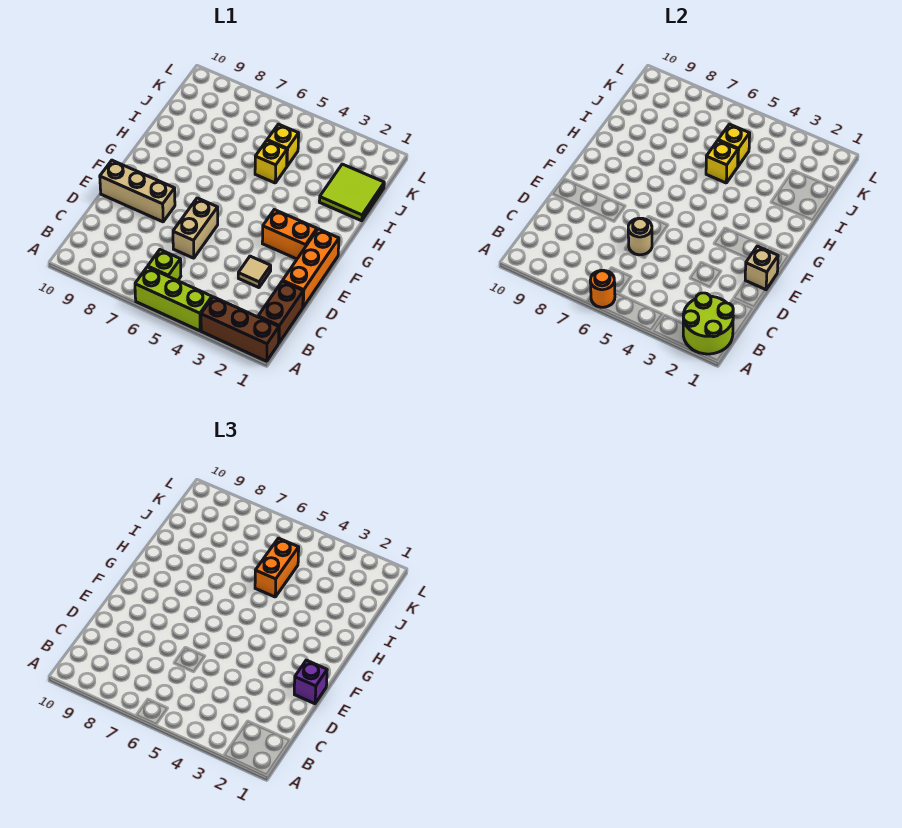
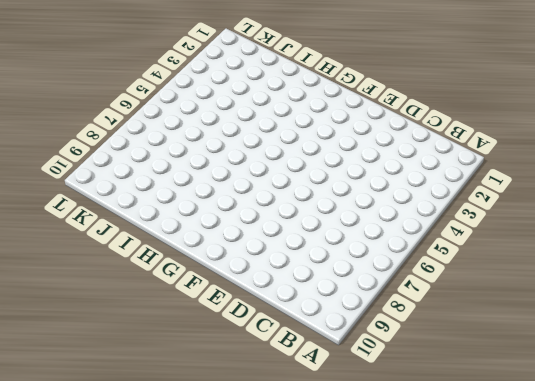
none -> brown brick A1:A3 level 1
none -> lime brick A4:A6 level 1
none -> brown brick B1:C1 level 1

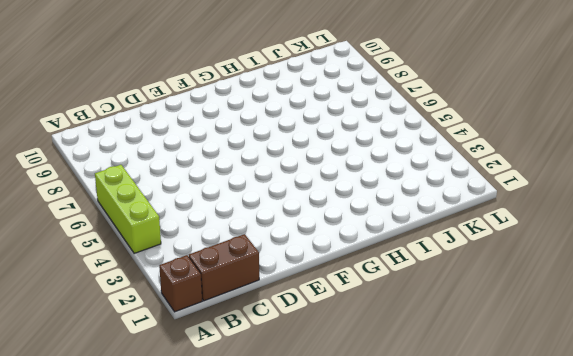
brown brick A1 level 1 -> brown brick A1:A3 level 1
none -> lime brick B6 level 1
none -> orange brick D1:F1 level 1
none -> tan tile D3 level 1

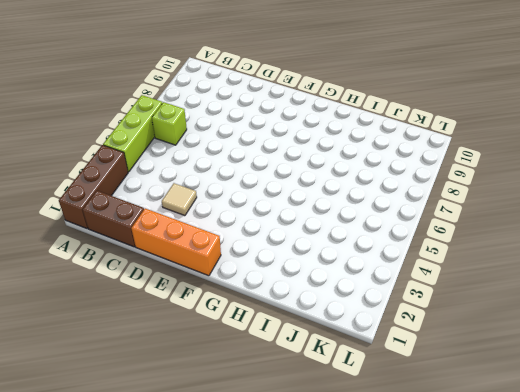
none -> tan brick D6:E6 level 1
none -> tan brick E8:E10 level 1
none -> orange brick F2:F3 level 1

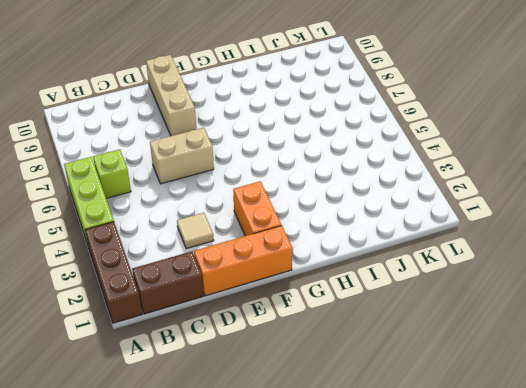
none -> lime tile I1:J2 level 1
none -> yellow brick I5 level 1
none -> yellow brick J5 level 1

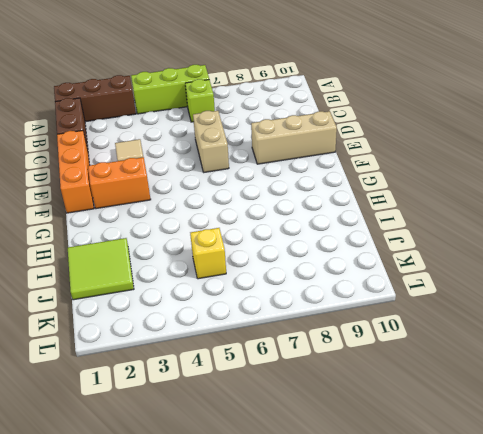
none -> yellow brick I5 level 1
none -> lime round brick A1:B2 level 2
none -> orange round brick A6 level 2

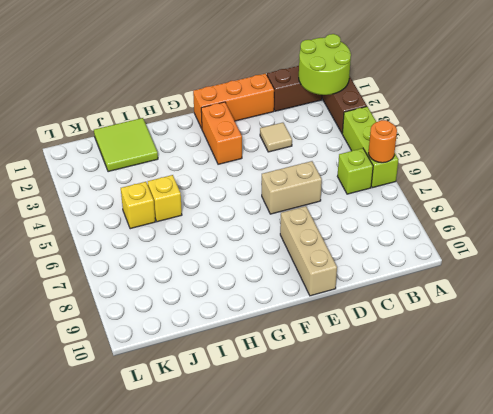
none -> tan round brick D6 level 2
none -> tan brick E1 level 2
none -> yellow brick I5 level 2

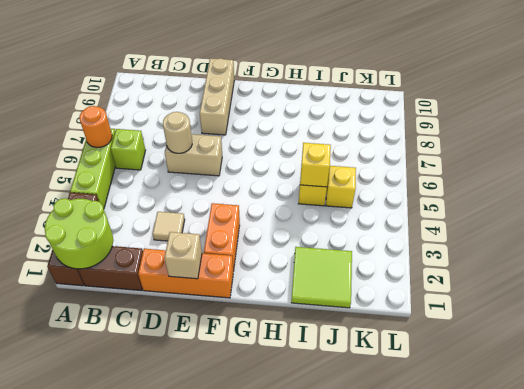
none -> yellow brick J5 level 2
none -> purple brick E1 level 3
none -> orange brick I5:J5 level 3

